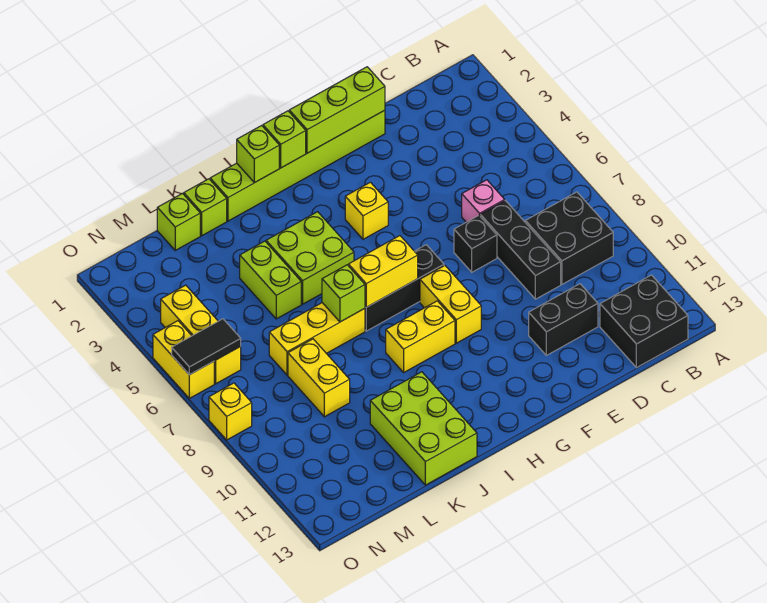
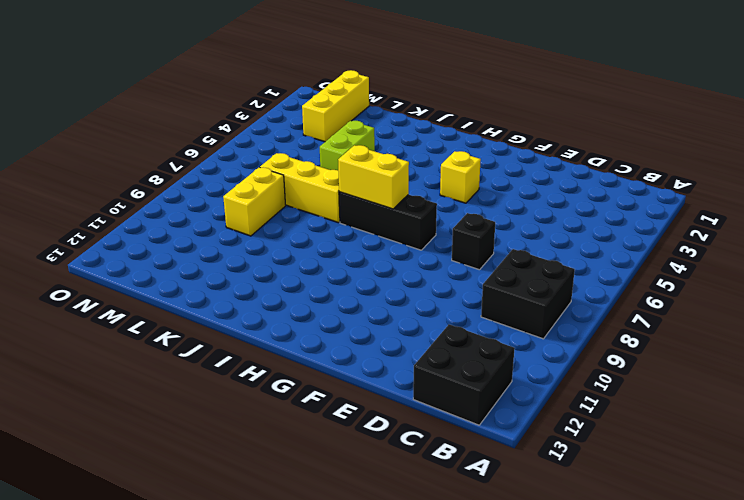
yellow brick M1:M3 level 1 -> yellow brick N4:N6 level 1
none -> pink brick D6 level 1
none -> black brick D7:D9 level 1
none -> black brick D11:E11 level 1

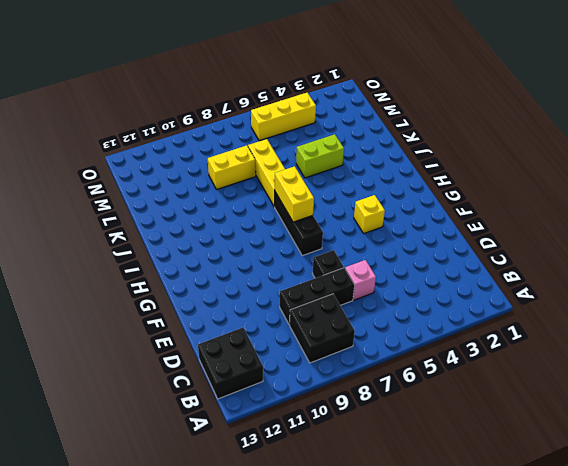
none -> black brick D11:E11 level 1
none -> lime brick E1:J1 level 1
none -> yellow brick G8:G9 level 1

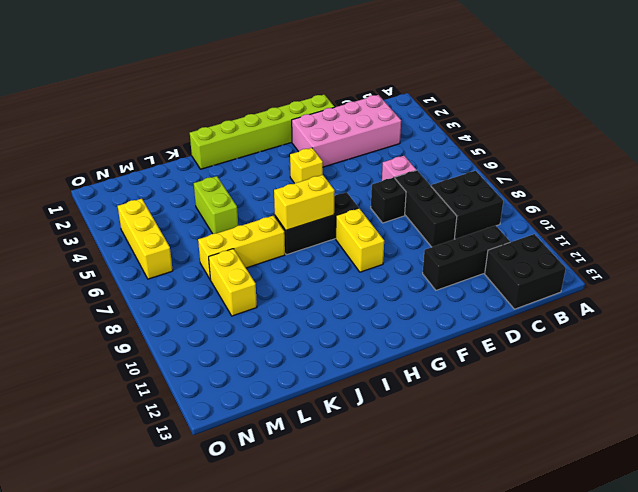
pink brick C2:F3 level 1 -> none
black brick C11:E11 level 1 -> black brick D11:E11 level 1
none -> yellow brick H9:I9 level 1
none -> lime brick I4:J5 level 1
none -> lime brick J11:K13 level 1

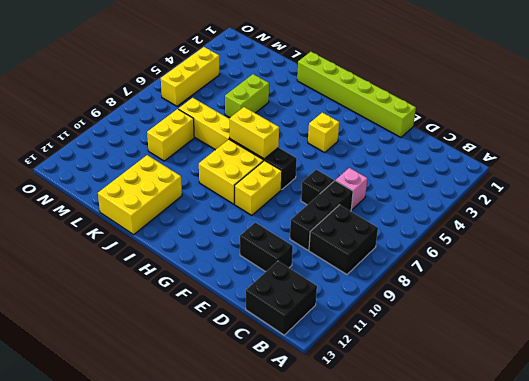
yellow brick H8:I9 level 1 -> yellow brick H9:I9 level 1
yellow brick J11:K13 level 1 -> lime brick J11:K13 level 1
none -> lime brick I4:J5 level 1
none -> lime brick K1 level 1
none -> lime brick L1 level 1

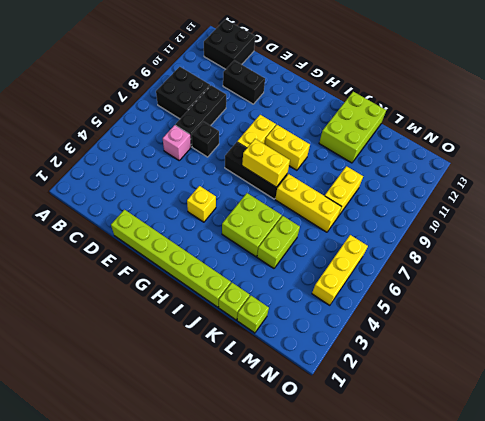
none -> yellow brick O5:O6 level 1
none -> yellow brick O8 level 1
none -> lime brick E1:G1 level 2

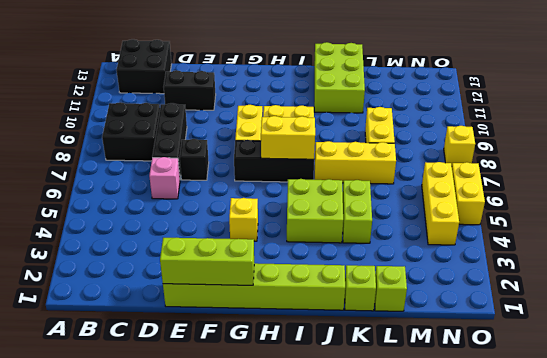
none -> lime brick H1 level 2
none -> lime brick I1 level 2
none -> lime brick J7 level 2

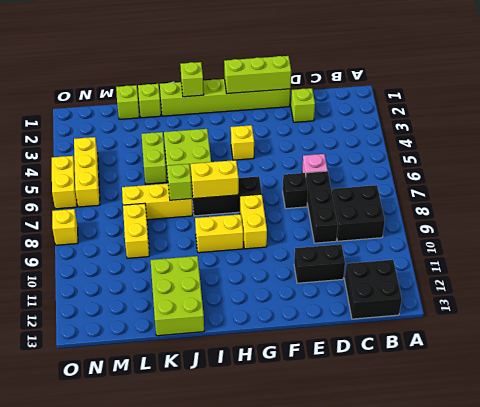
lime brick D2 level 1 -> lime brick H1 level 2
none -> black tile N6:O6 level 2

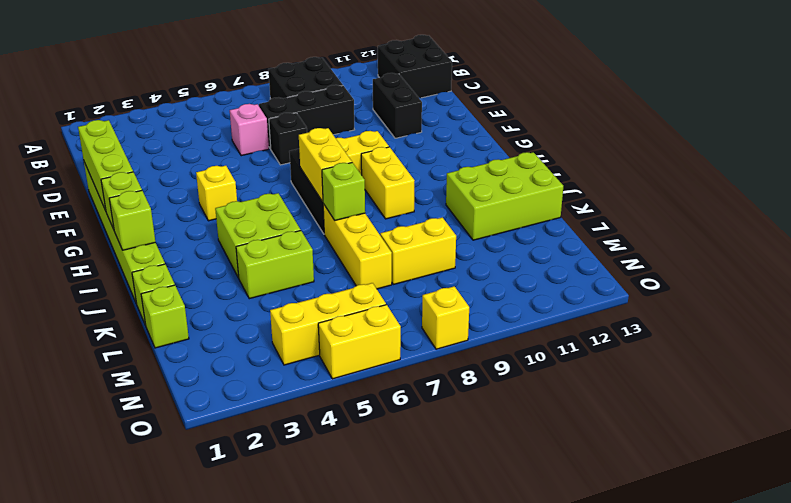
none -> black tile N6:O6 level 2

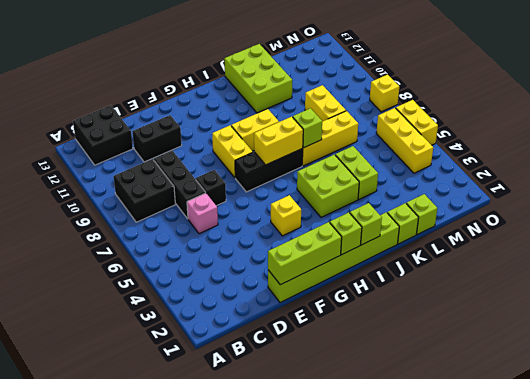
none -> black tile N6:O6 level 2

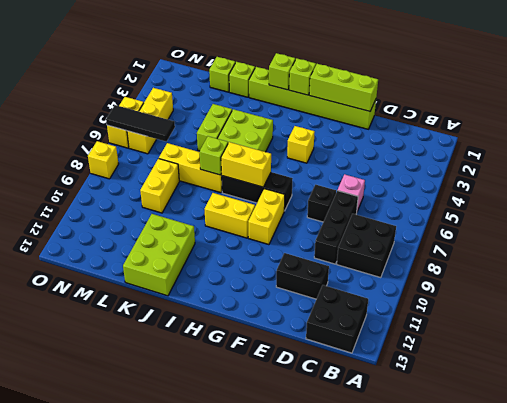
black tile M6:O6 level 2 -> black tile N6:O6 level 2

